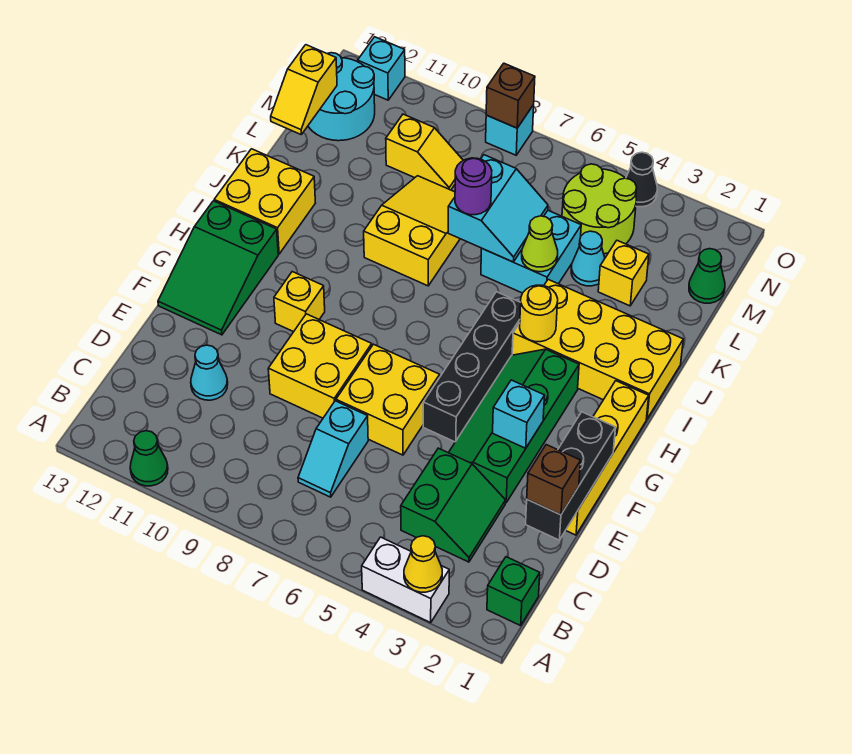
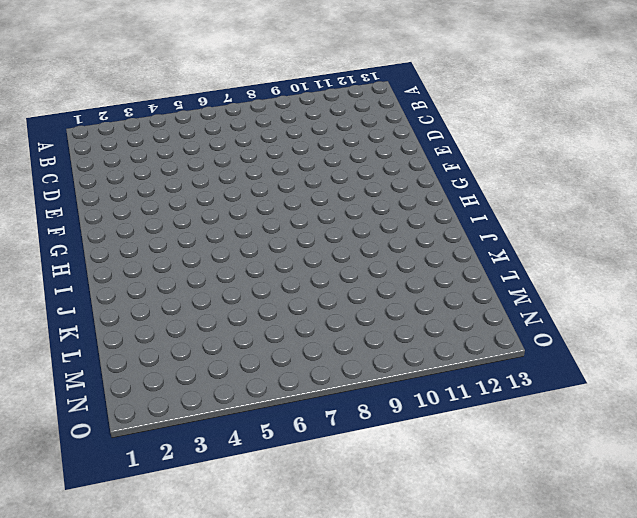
none -> white brick A3:A4 level 1
none -> green cone A11 level 1
none -> green brick B1 level 1
none -> green slope C3:D4 level 1 top 4

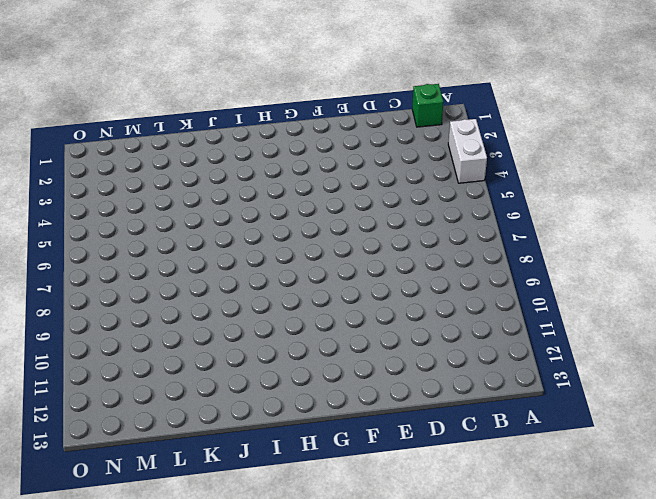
none -> green cone A11 level 1
none -> green slope C3:D4 level 1 top 4
none -> cyan slope C7:D7 level 1 top D
none -> cyan cone D11 level 1

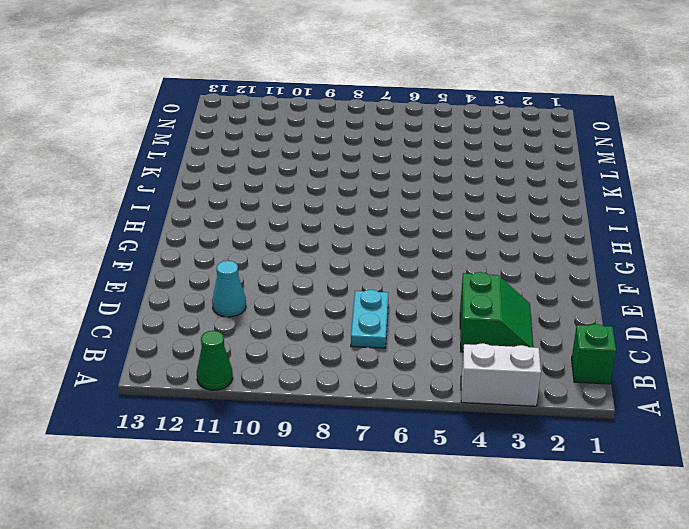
cyan plate C7:D7 level 1 -> cyan slope C7:D7 level 1 top D
none -> yellow brick E1:H1 level 1
none -> green slope E3:H4 level 1 top 3
none -> yellow brick E6:F7 level 1
none -> yellow brick E8:F9 level 1

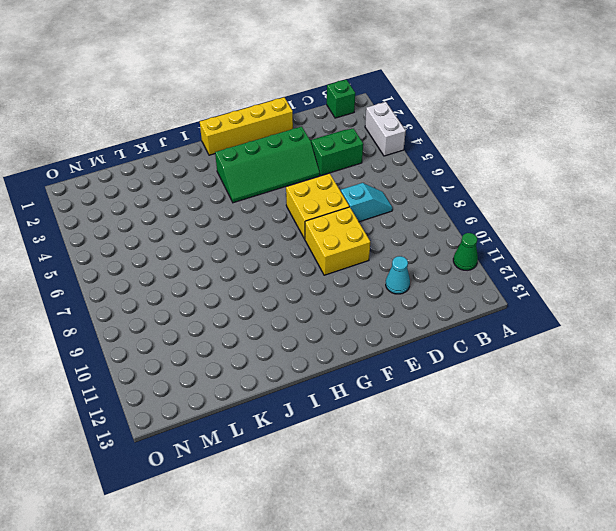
none -> black brick F5:I5 level 1
none -> green slope F12:H13 level 1 top H
none -> yellow brick G10 level 1
none -> yellow brick I1:J4 level 1

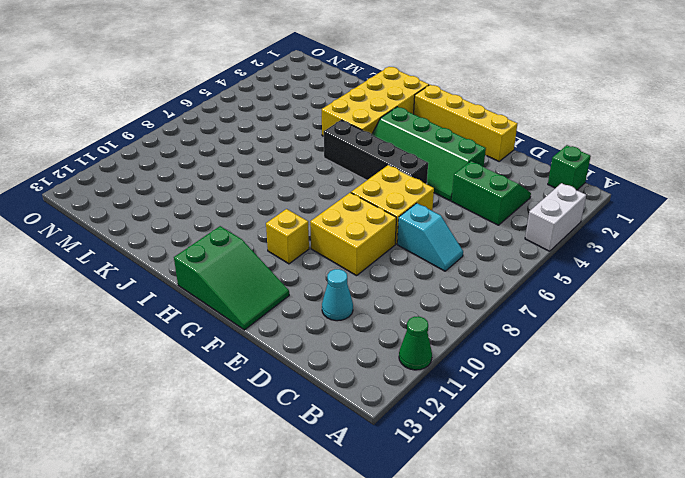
none -> yellow brick I12:J13 level 1
none -> yellow slope J8:L9 level 1 top J
none -> cyan brick K5:L6 level 1
none -> yellow brick L3 level 1

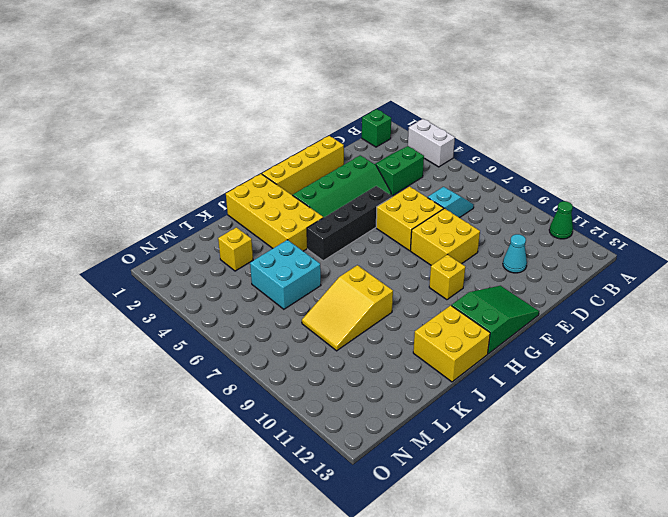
none -> cyan cone L4 level 1
none -> green cone M1 level 1
none -> lime round brick M4:N5 level 1
none -> yellow slope M9:M10 level 1 top 10

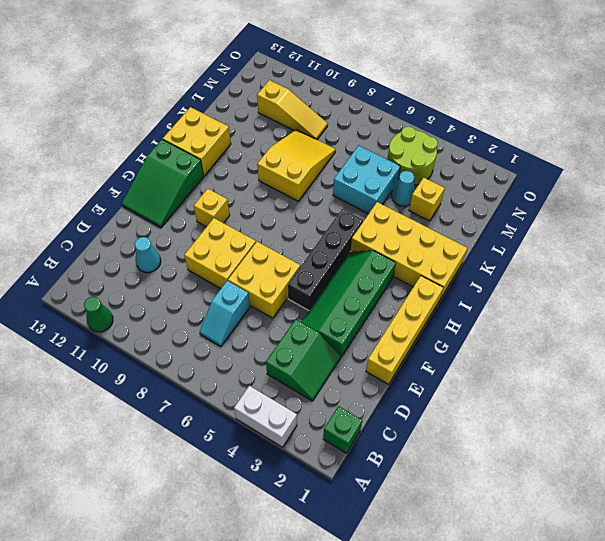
yellow slope M9:M11 level 1 top 11 -> yellow slope M9:M10 level 1 top 10
none -> green cone M1 level 1
none -> cyan round brick M12:N13 level 1
none -> black cone O4 level 1
none -> cyan brick O8 level 1

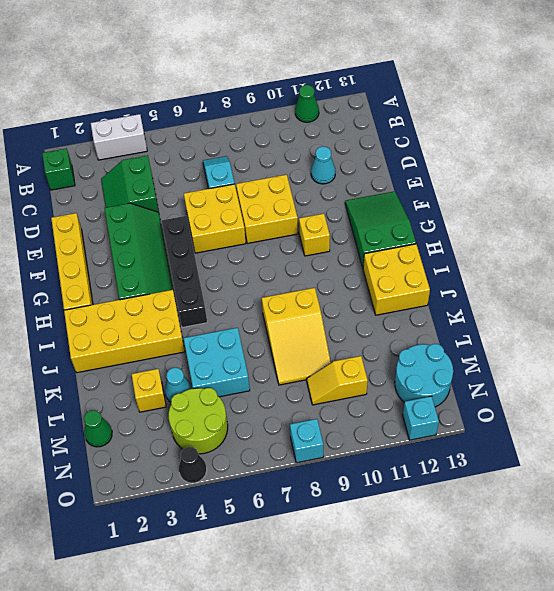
none -> yellow cone A3 level 2
none -> black brick D1:F1 level 2
none -> cyan brick F3 level 2
none -> yellow round brick I4 level 2

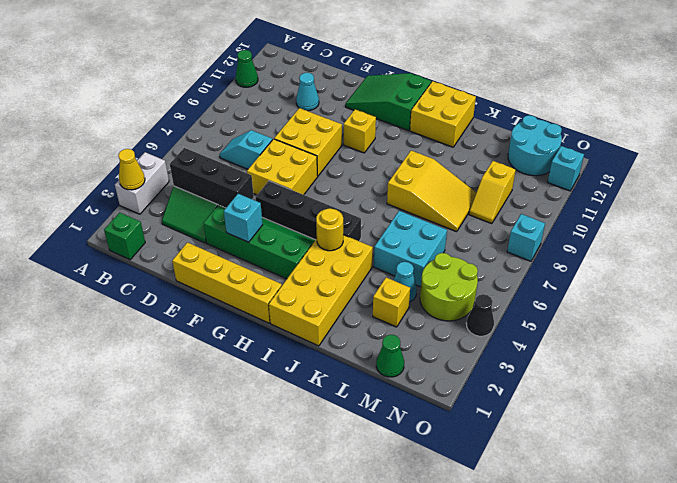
black brick C4:E4 level 2 -> black brick D1:F1 level 2
none -> lime cone K5 level 2
none -> cyan slope K6:L7 level 2 top 7
none -> yellow slope L13:M13 level 2 top M
none -> brown brick O8 level 2

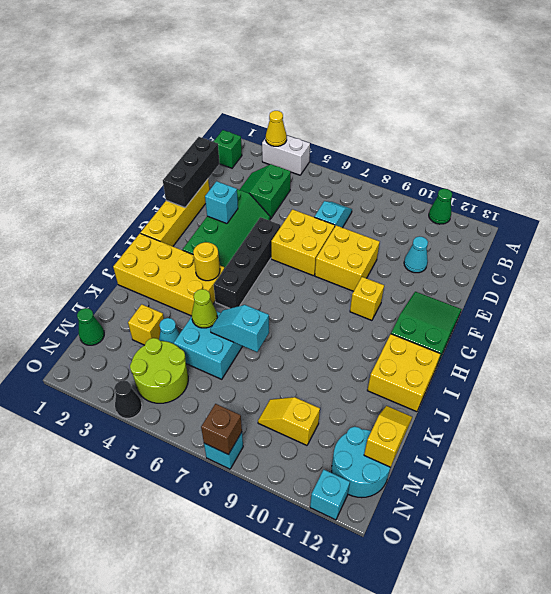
cyan slope K6:K7 level 2 top 7 -> cyan slope K6:L7 level 2 top 7
none -> yellow slope J8:L9 level 1 top J
none -> brown brick D1 level 3
none -> purple round brick K7 level 3

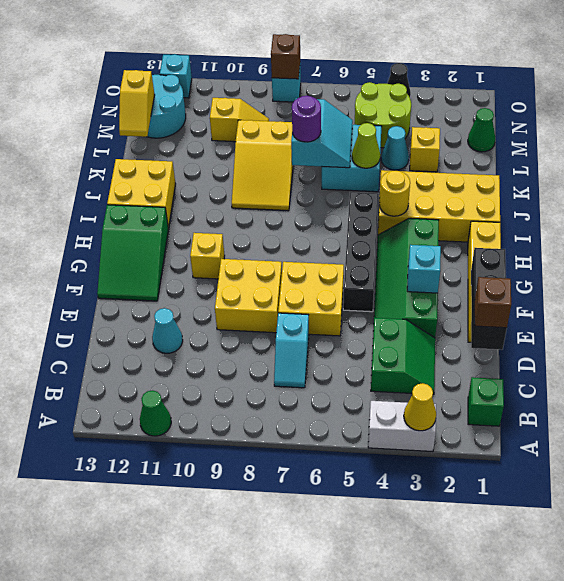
yellow slope J8:L9 level 1 top L -> yellow slope J8:L9 level 1 top J

